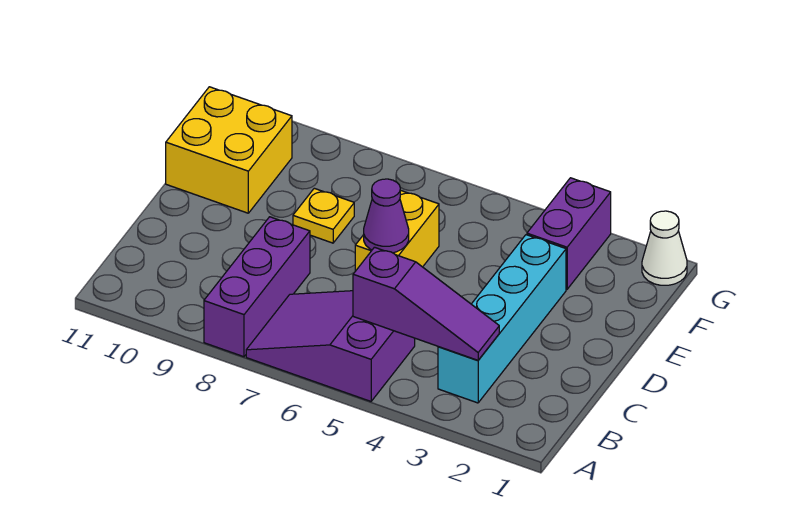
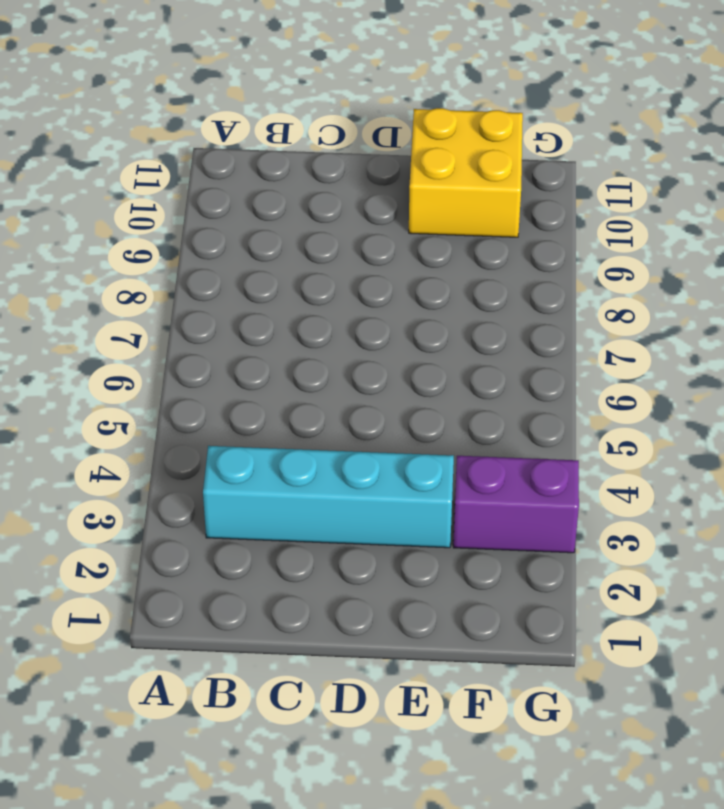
none -> purple slope A5:B7 level 1 top 5
none -> purple brick A8:C8 level 1

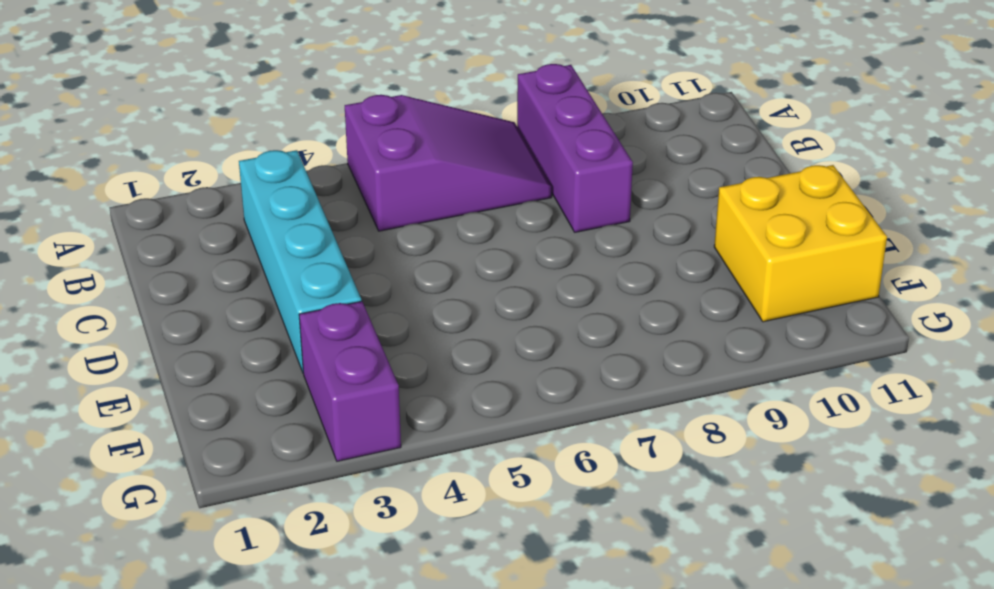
none -> yellow brick D6:E6 level 1
none -> yellow plate E8 level 1

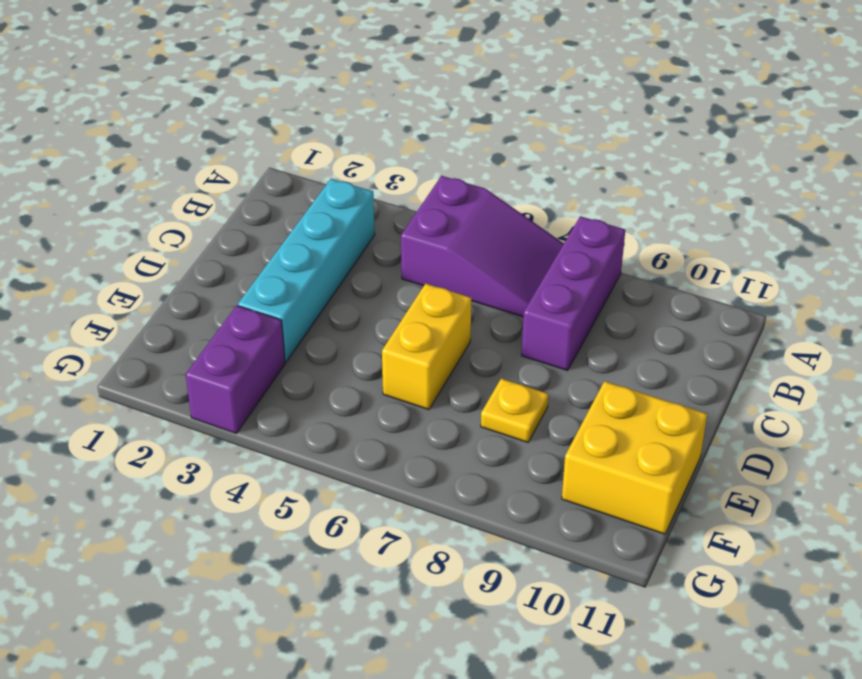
none -> white cone G1 level 1
none -> purple slope B3:B5 level 2 top 5

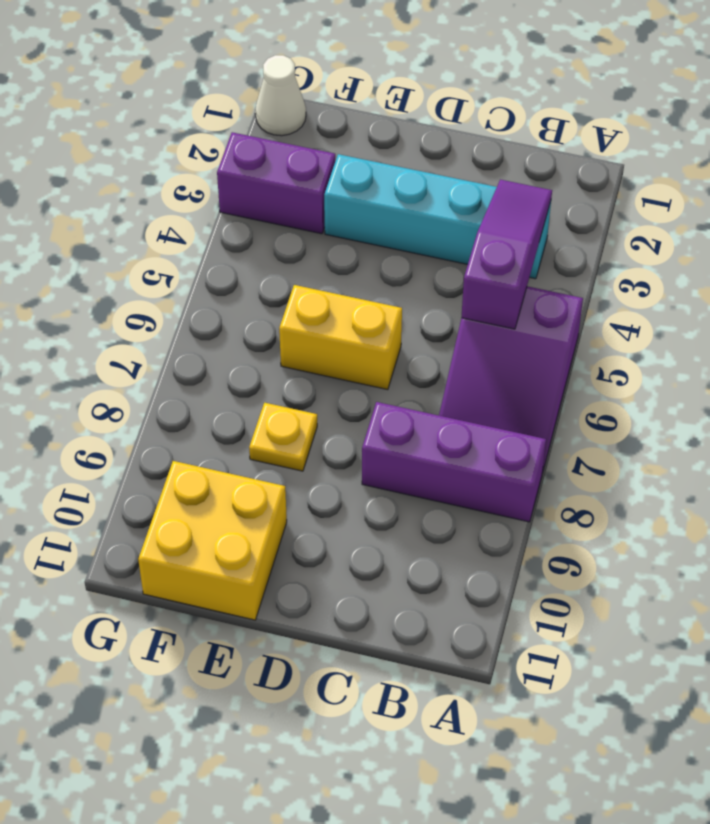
none -> purple cone D6 level 2

